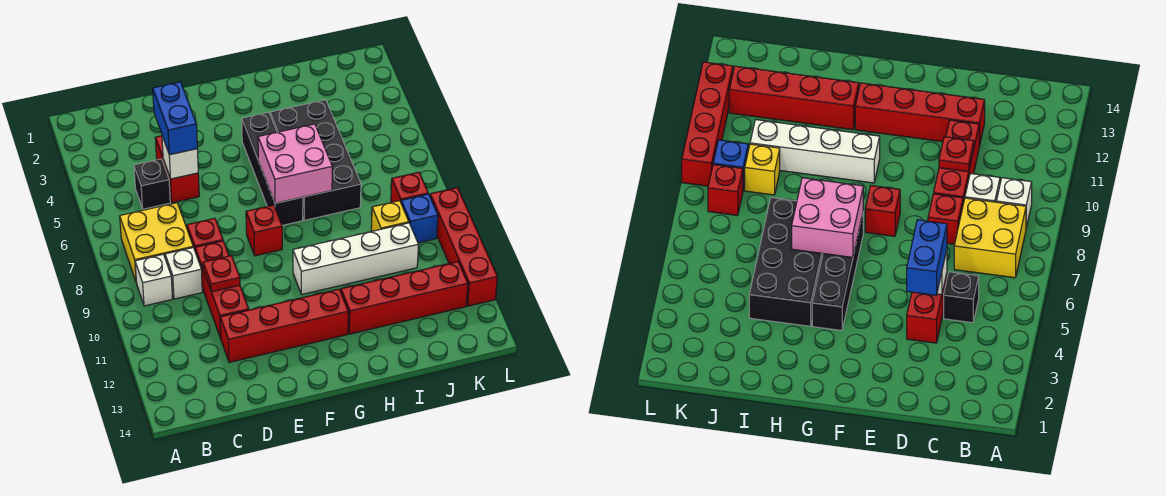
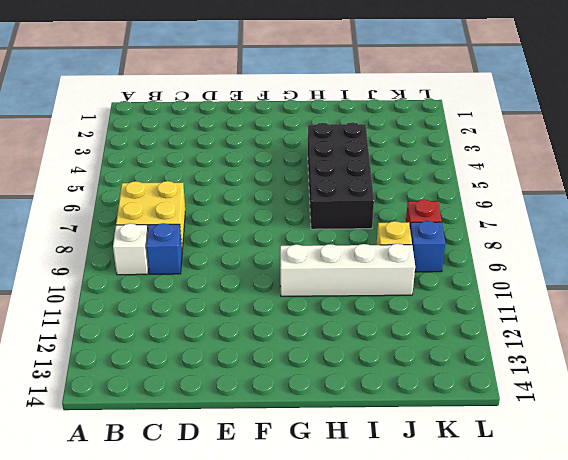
blue brick C9 level 1 -> white brick C9 level 1
none -> black brick C5 level 1
none -> red brick D4:D5 level 1
none -> red brick D8 level 1

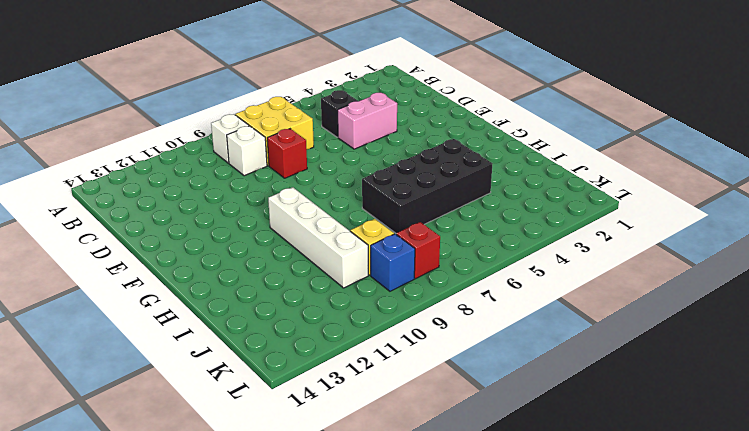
pink brick D4:D5 level 1 -> red brick D4:D5 level 1
none -> red brick D9:D11 level 1
none -> red brick D12:G12 level 1
none -> red brick F8 level 1

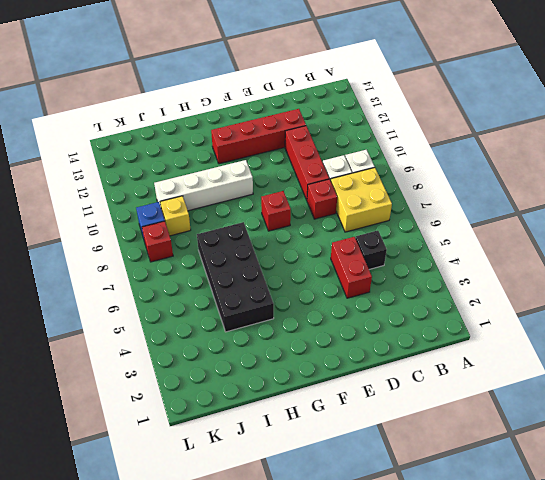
none -> black brick G4:G7 level 1
none -> red brick H12:K12 level 1
none -> red brick L9:L12 level 1

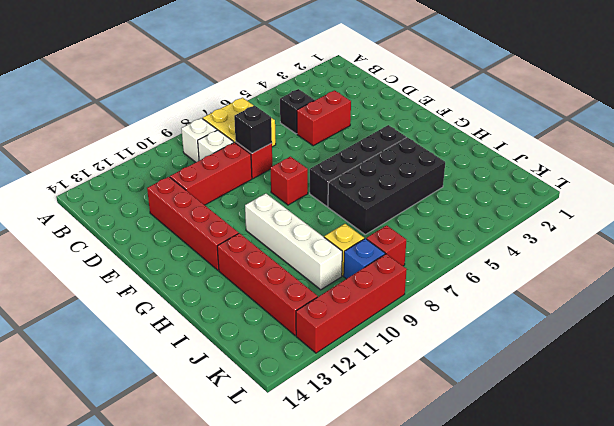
black brick D8 level 2 -> none
none -> white brick D5 level 2
none -> red plate D10 level 2
none -> pink brick G6:H7 level 2

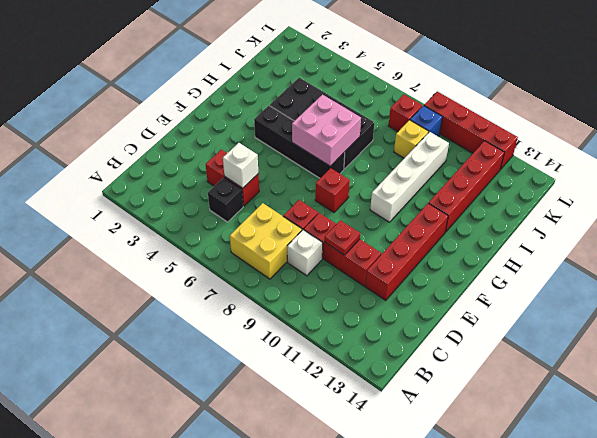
none -> white brick B9 level 1
none -> blue brick D4:D5 level 3

